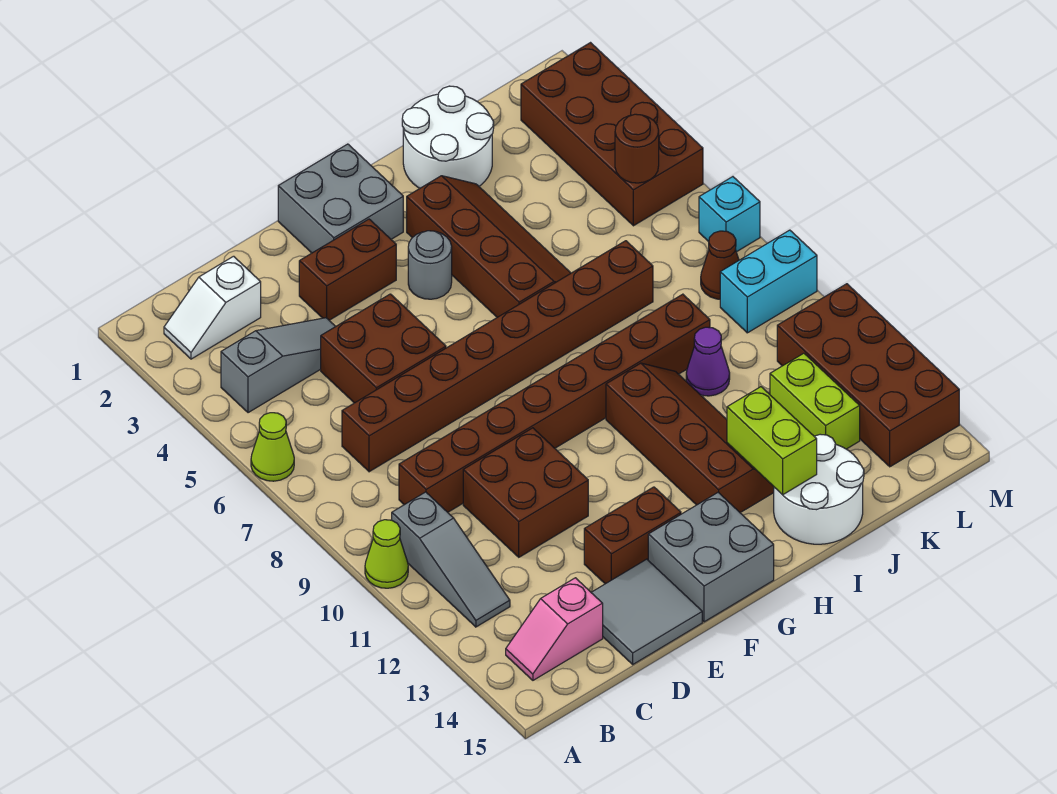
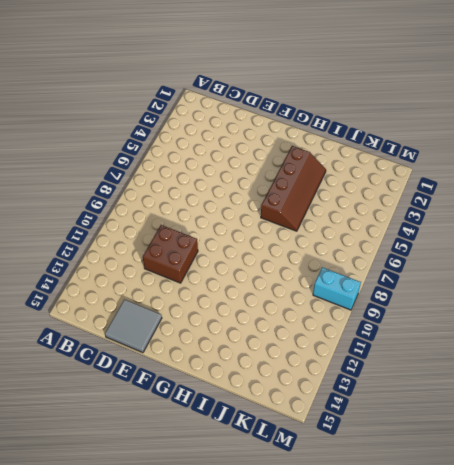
none -> lime cone A6 level 1
none -> lime cone A10 level 1
none -> white slope B2:C2 level 1 top C

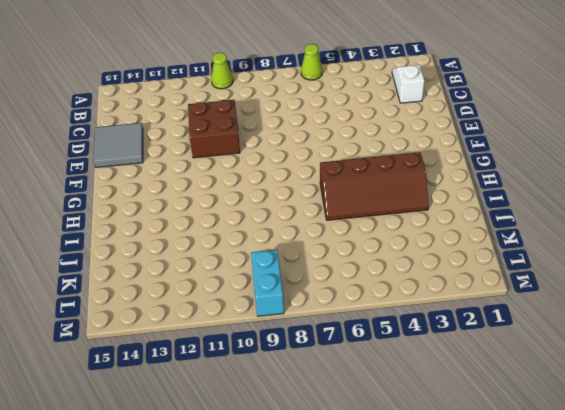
none -> grey slope B4:D4 level 1 top B
none -> grey slope B10:B12 level 1 top 10
none -> pink slope B14:C14 level 1 top C

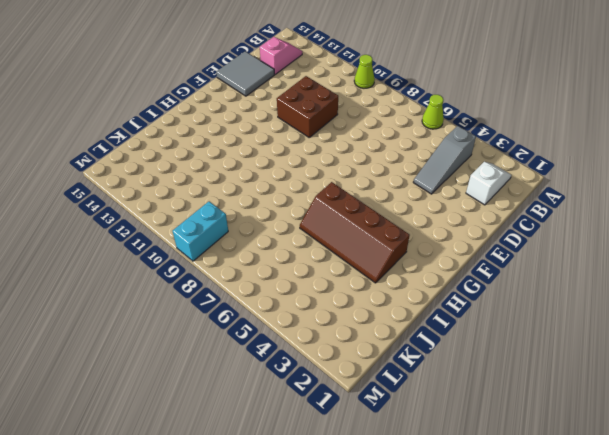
none -> grey slope B10:B12 level 1 top 10
none -> brown brick C7:J7 level 1
none -> brown brick C9:J9 level 1

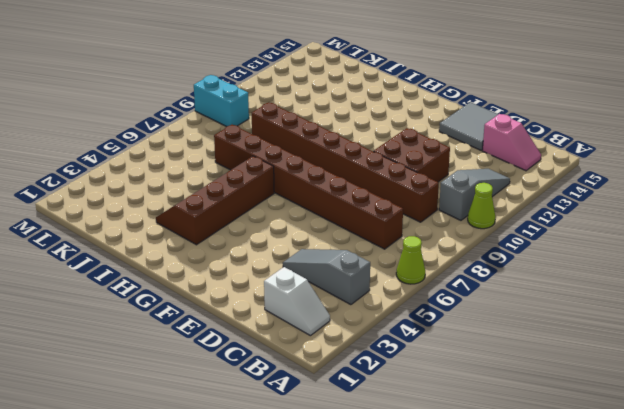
none -> brown brick D5:E6 level 1
none -> brown brick E3:F3 level 1
none -> brown brick E13:F13 level 1

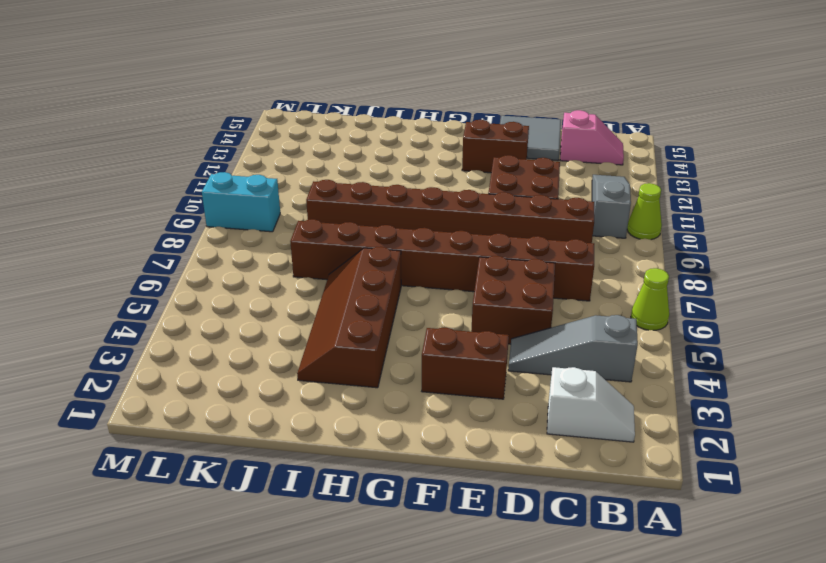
none -> grey brick F1:G2 level 1
none -> grey brick F14:G15 level 1
none -> grey round brick G4 level 1

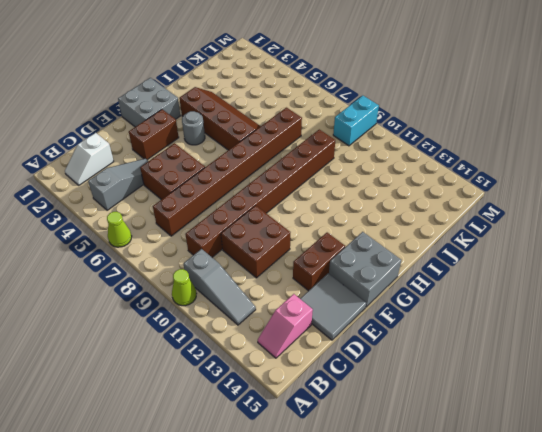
none -> brown slope H10:I13 level 1 top H
none -> white round brick I1:J2 level 1
none -> white round brick I14:J15 level 1

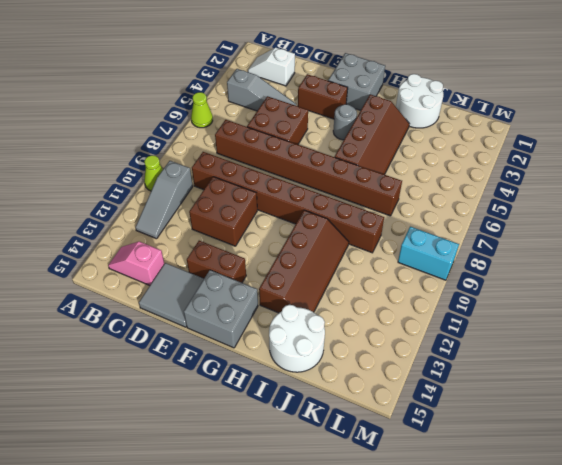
none -> purple cone J10 level 1
none -> lime brick K12:K13 level 1
none -> brown brick L2:M5 level 1

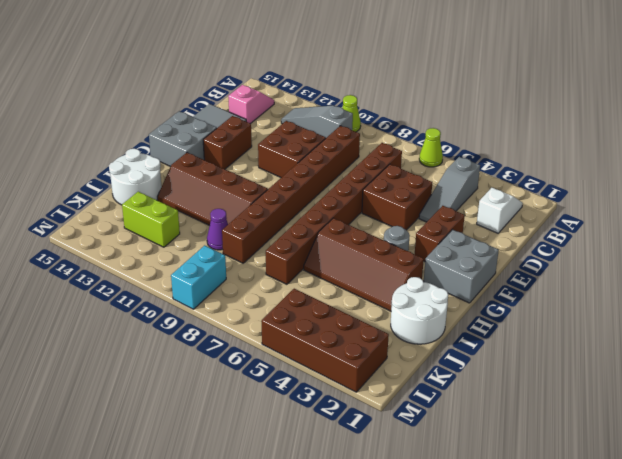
none -> brown cone L8 level 1
none -> brown brick L11:M14 level 1
none -> cyan brick M7 level 1

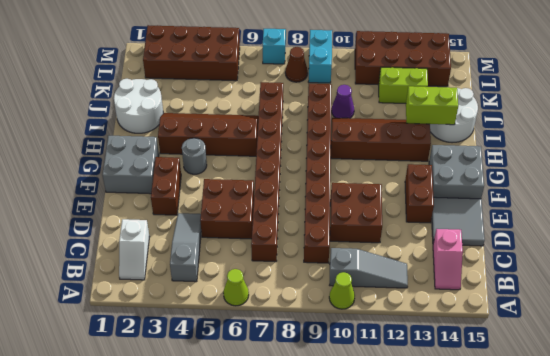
none -> brown round brick L5 level 2

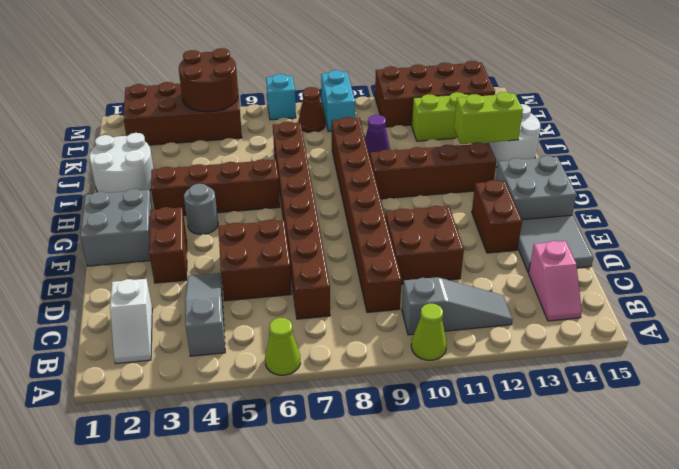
brown round brick L4:M5 level 2 -> brown round brick L5 level 2

